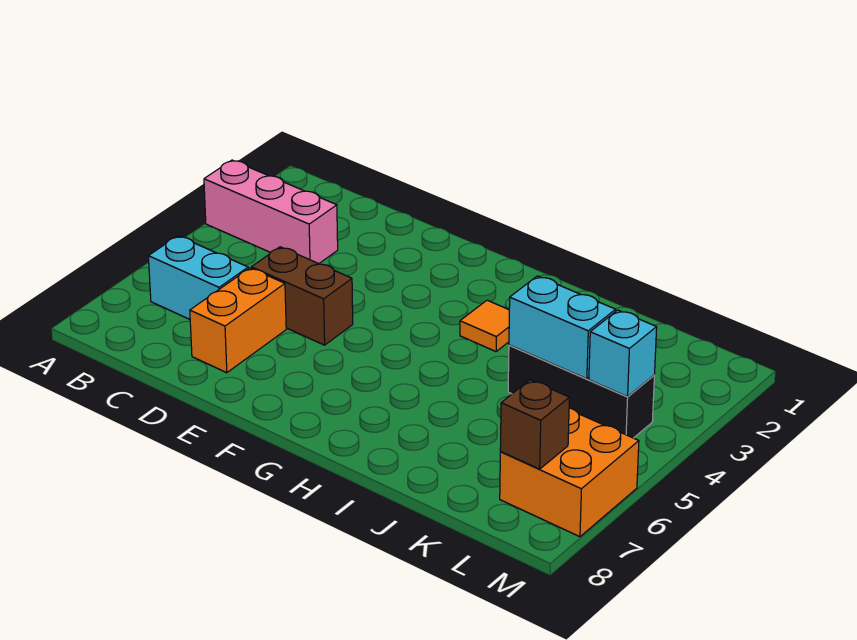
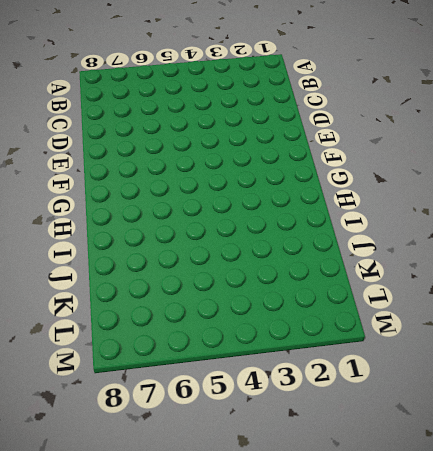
none -> pink brick A3:C3 level 1
none -> cyan brick B6:C6 level 1

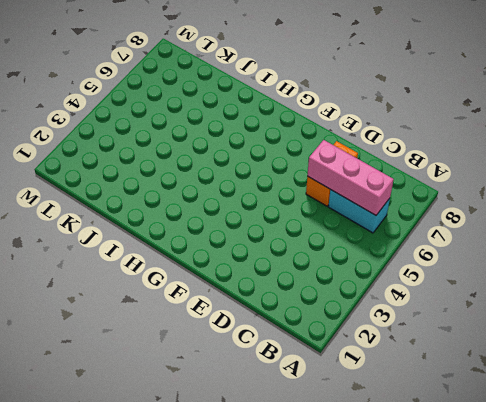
pink brick B6:D6 level 2 -> pink brick A3:C3 level 1
none -> brown brick D5:E5 level 1
none -> orange tile H3 level 1

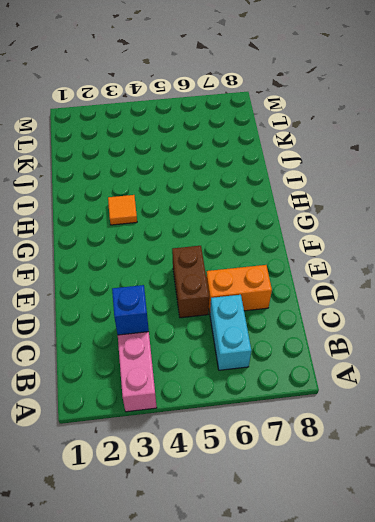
blue brick C3 level 2 -> none
none -> black brick J4:L4 level 1
none -> orange brick L6:M7 level 1

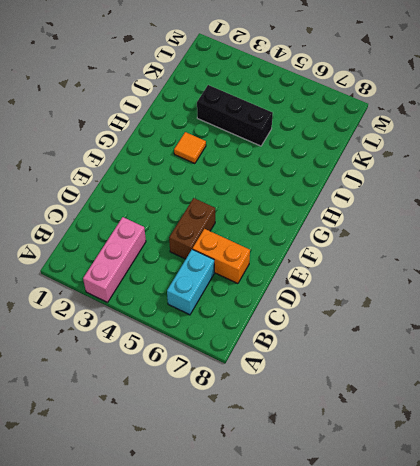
black brick J3:J5 level 1 -> black brick J4:L4 level 1
none -> orange brick L6:M7 level 1
none -> cyan brick J4:K4 level 2

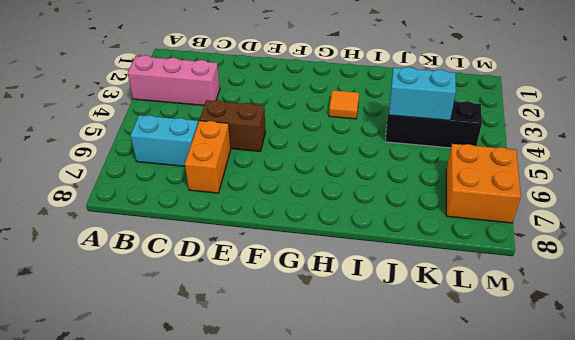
none -> cyan brick L4 level 2
none -> brown brick L7 level 2

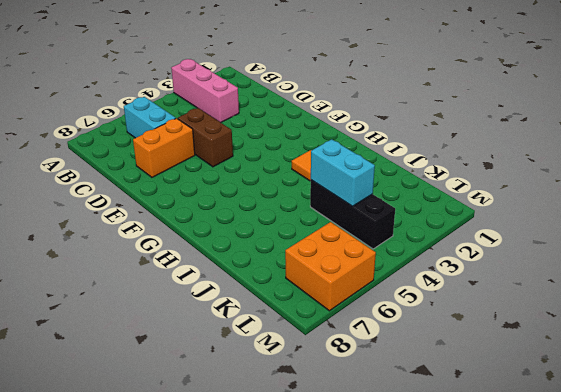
none -> cyan brick L4 level 2
none -> brown brick L7 level 2

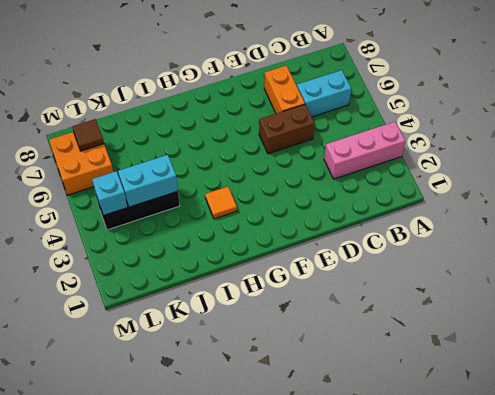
brown tile L7 level 2 -> brown brick L7 level 2

